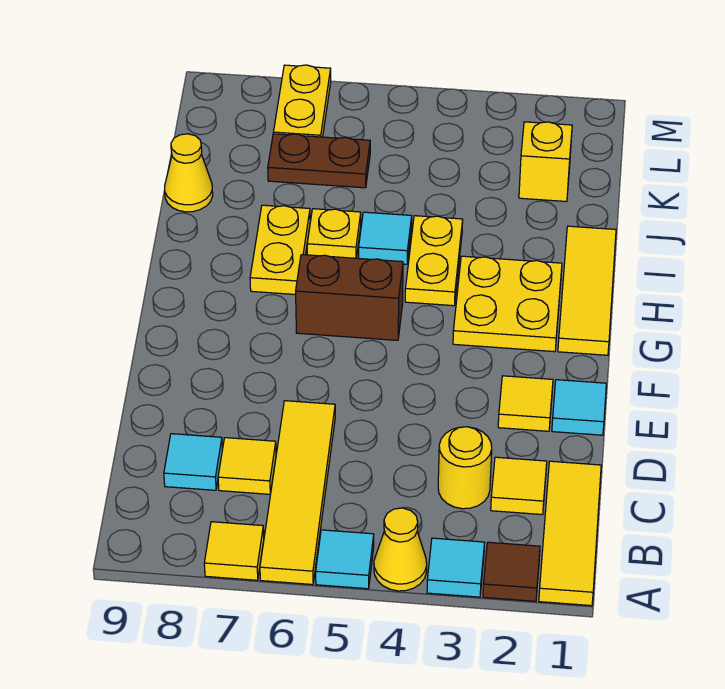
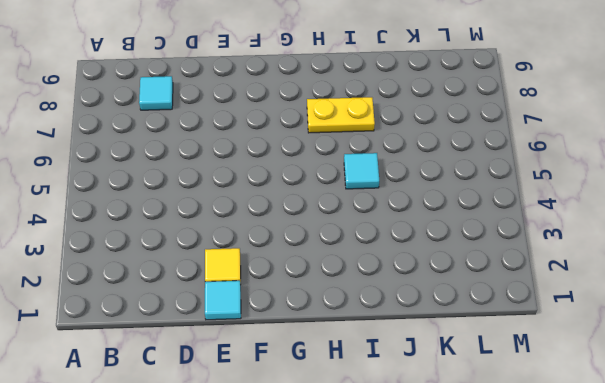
none -> yellow tile A1:C1 level 1
none -> brown tile A2 level 1
none -> cyan tile A3 level 1

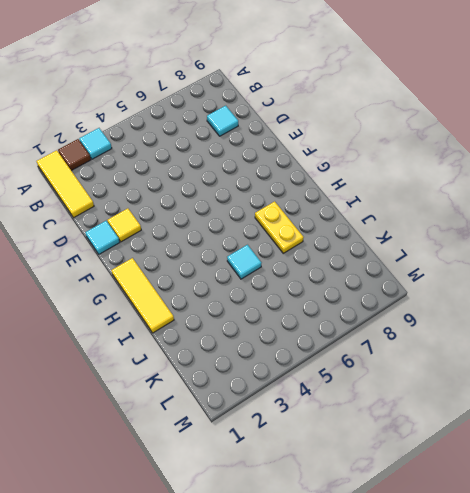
none -> yellow cone A4 level 1
none -> cyan tile A5 level 1
none -> yellow tile A6:D6 level 1

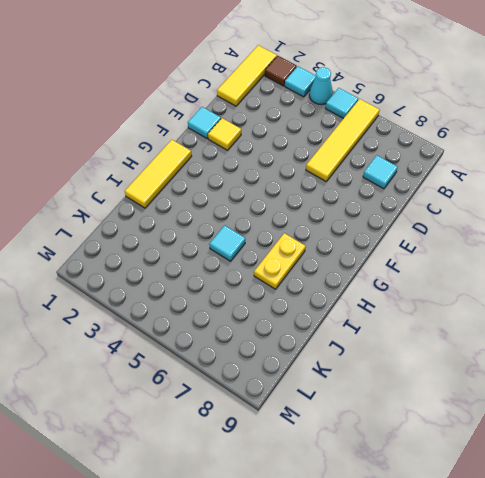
cyan cone A4 level 1 -> yellow cone A4 level 1
none -> yellow tile A7 level 1
none -> yellow tile C2 level 1
none -> yellow round brick C3 level 1

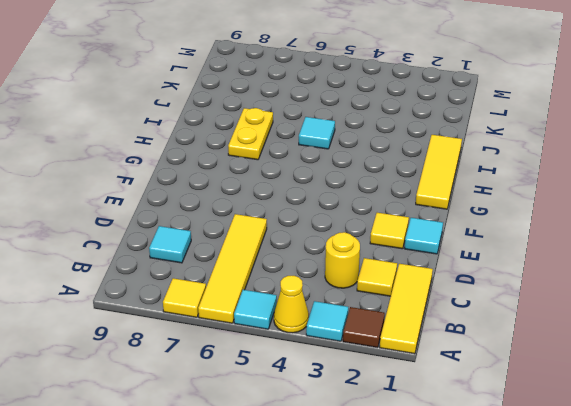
none -> yellow tile C7 level 1
none -> yellow plate G2:H3 level 1
none -> brown brick G5:G6 level 1

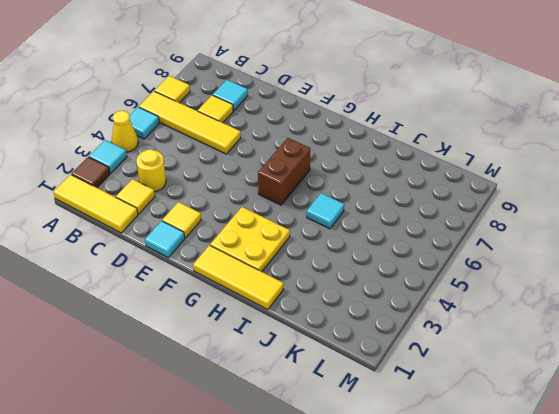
none -> yellow plate H4:I4 level 1
none -> yellow plate H7:I7 level 1
none -> yellow plate I6 level 1

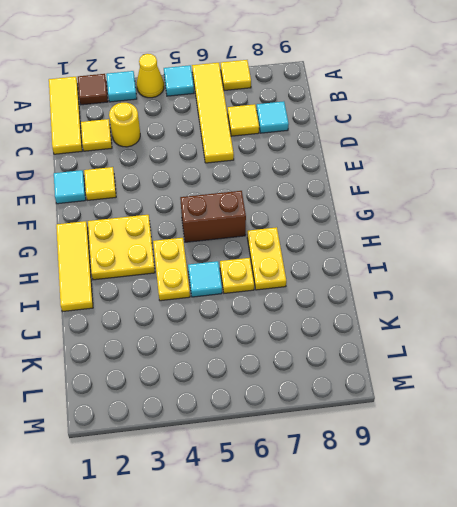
none -> yellow cone J9 level 1
none -> yellow brick K2 level 1
none -> brown plate K6:K7 level 1

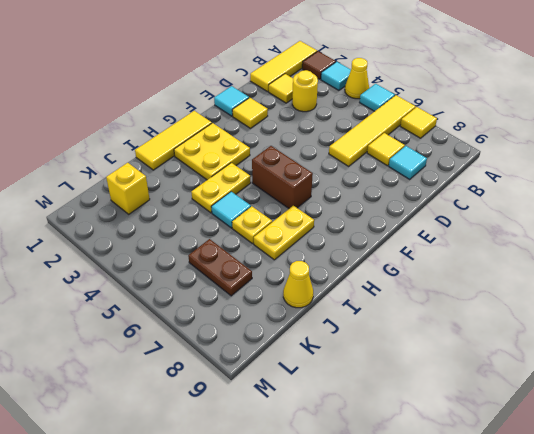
none -> yellow plate L7:M7 level 1

